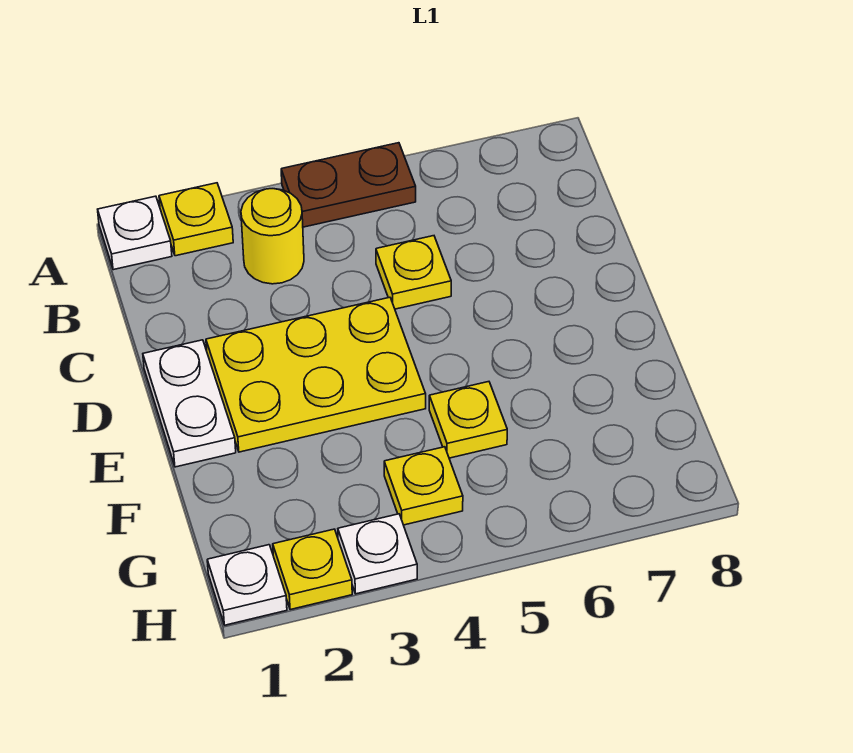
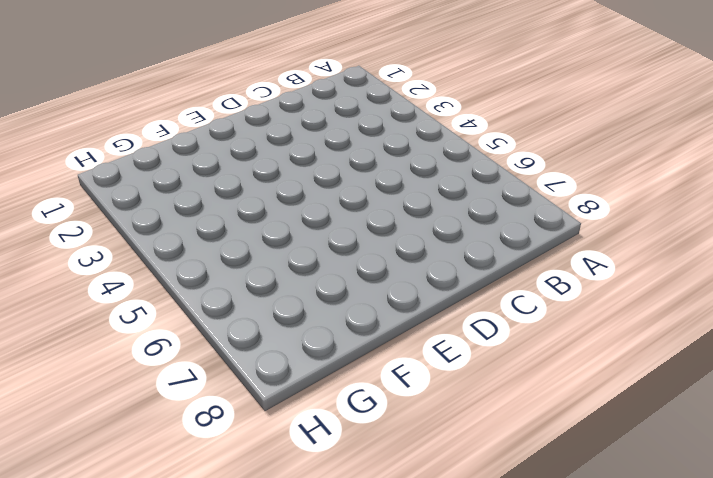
none -> white plate A1 level 1
none -> yellow plate A2 level 1
none -> brown plate A4:A5 level 1

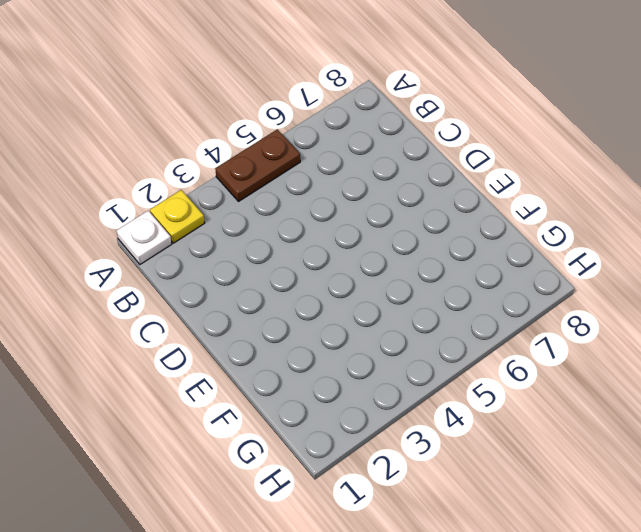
none -> yellow round brick B3 level 1
none -> yellow plate C5 level 1
none -> white plate D1:E1 level 1

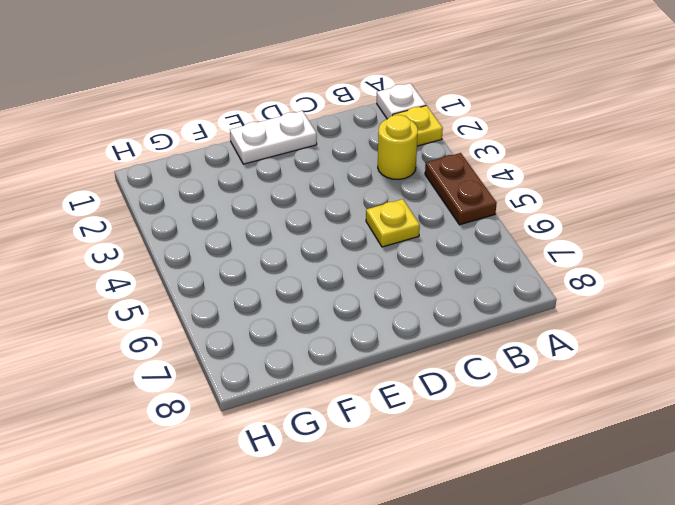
none -> yellow plate D2:E4 level 1
none -> yellow plate F5 level 1
none -> yellow plate G4 level 1

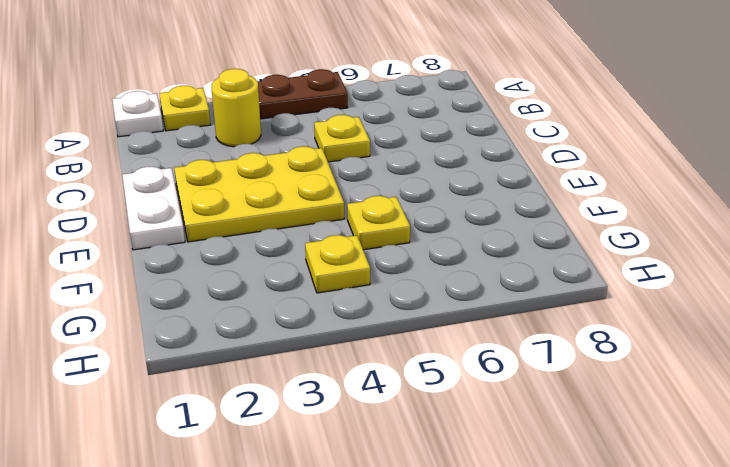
none -> white plate H1 level 1
none -> yellow plate H2 level 1
none -> white plate H3 level 1

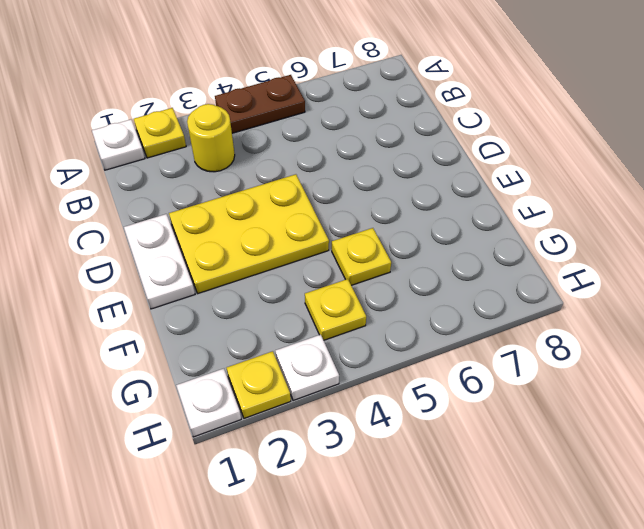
none -> yellow plate C5 level 1

